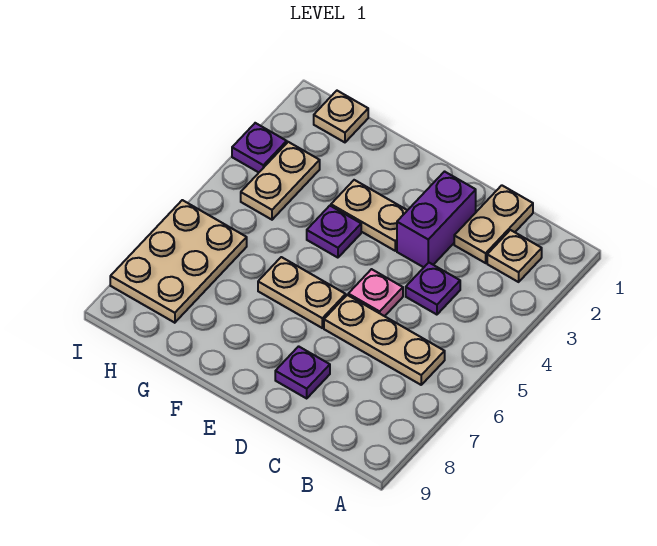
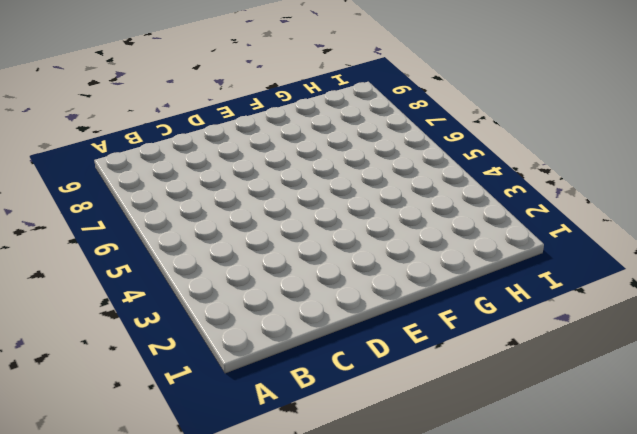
none -> tan plate B2 level 1
none -> tan plate B6:D6 level 1
none -> tan plate C1:C2 level 1

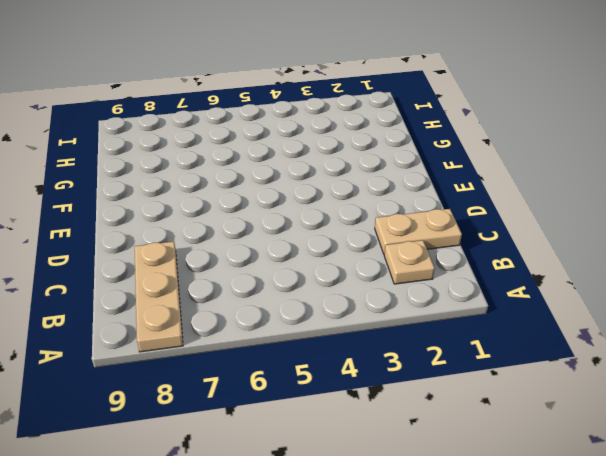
tan plate A8:C8 level 1 -> tan plate B6:D6 level 1
none -> purple plate C4 level 1
none -> purple brick D2:D3 level 1
none -> pink plate D5 level 1

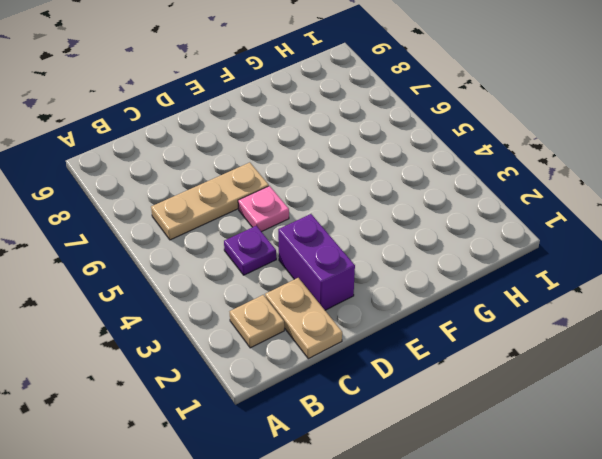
none -> purple plate D8 level 1
none -> tan plate E3:F3 level 1
none -> tan plate E6:F6 level 1

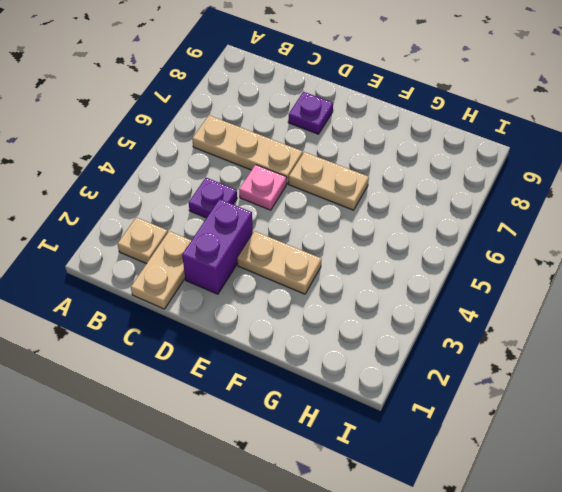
none -> purple plate F4 level 1
none -> tan plate H1 level 1
none -> tan plate H3:H4 level 1

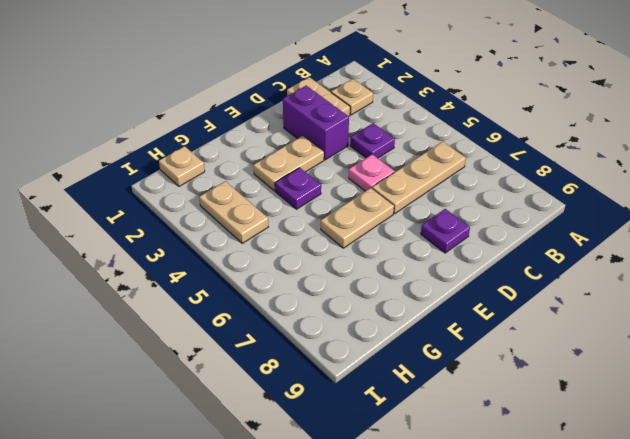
none -> tan plate H6:I8 level 1
none -> purple plate I3 level 1

